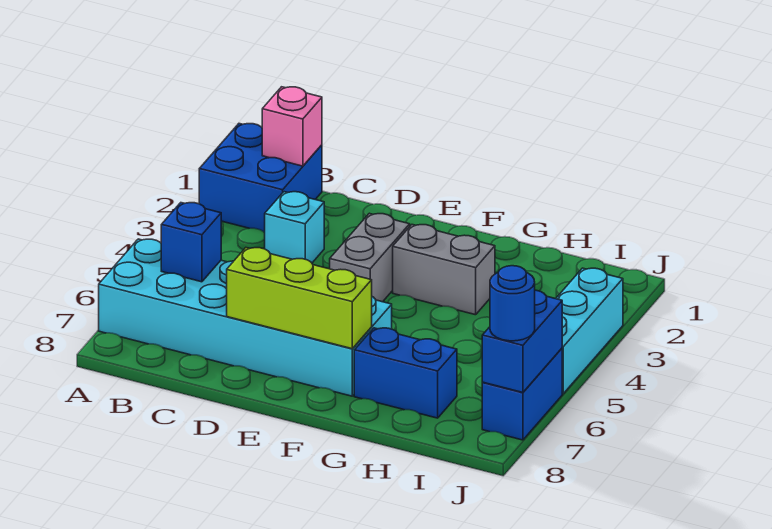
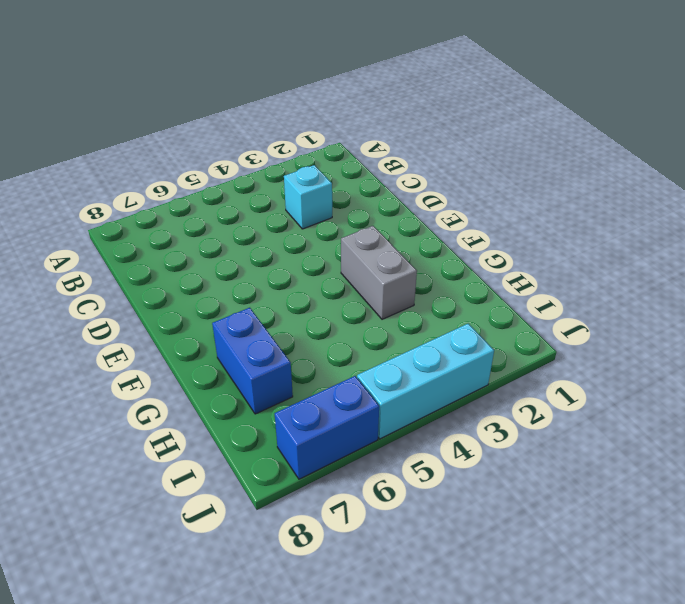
none -> blue brick A1:B2 level 1
none -> cyan brick A6:F7 level 1
none -> grey brick E3:E4 level 1

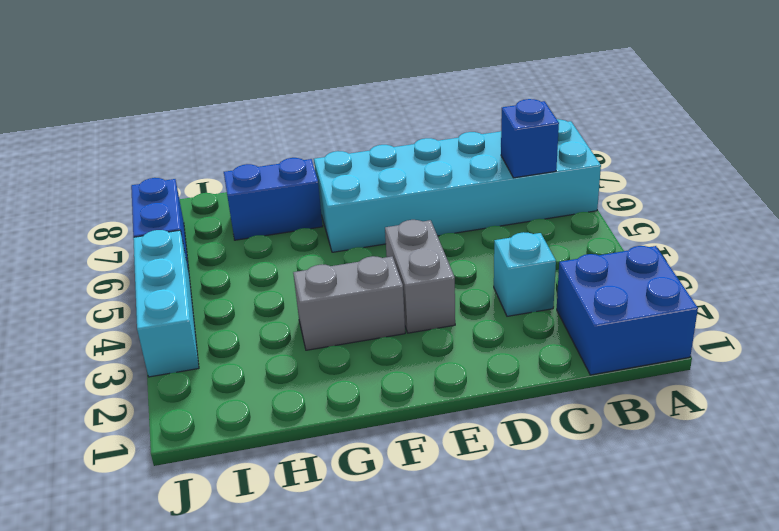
none -> pink brick B1 level 2
none -> lime brick D7:F7 level 2
none -> blue brick J6:J7 level 2

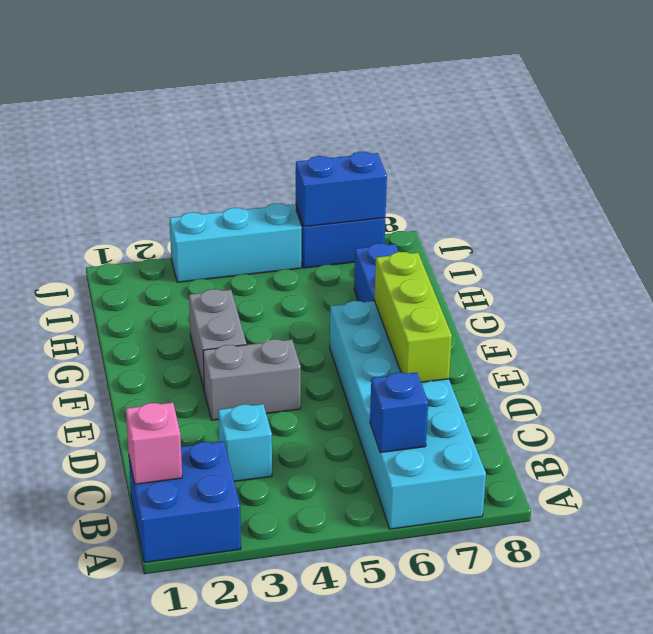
none -> blue round brick J7 level 3

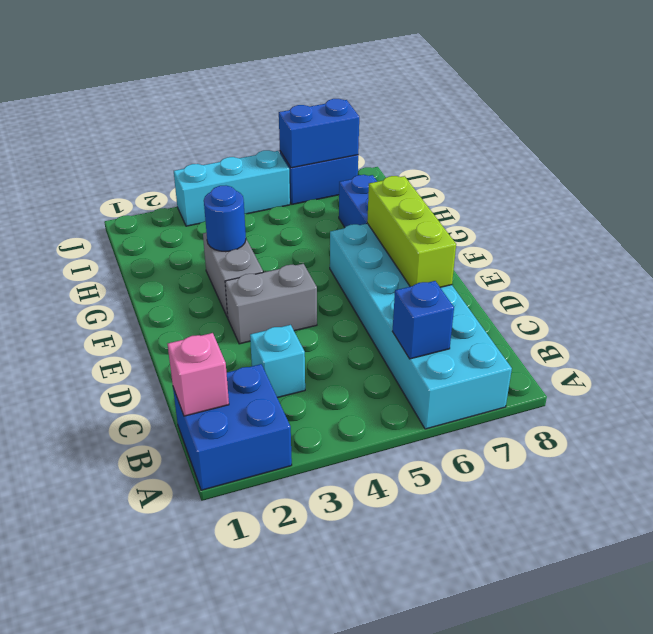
blue round brick G3 level 2 -> blue round brick J7 level 3

